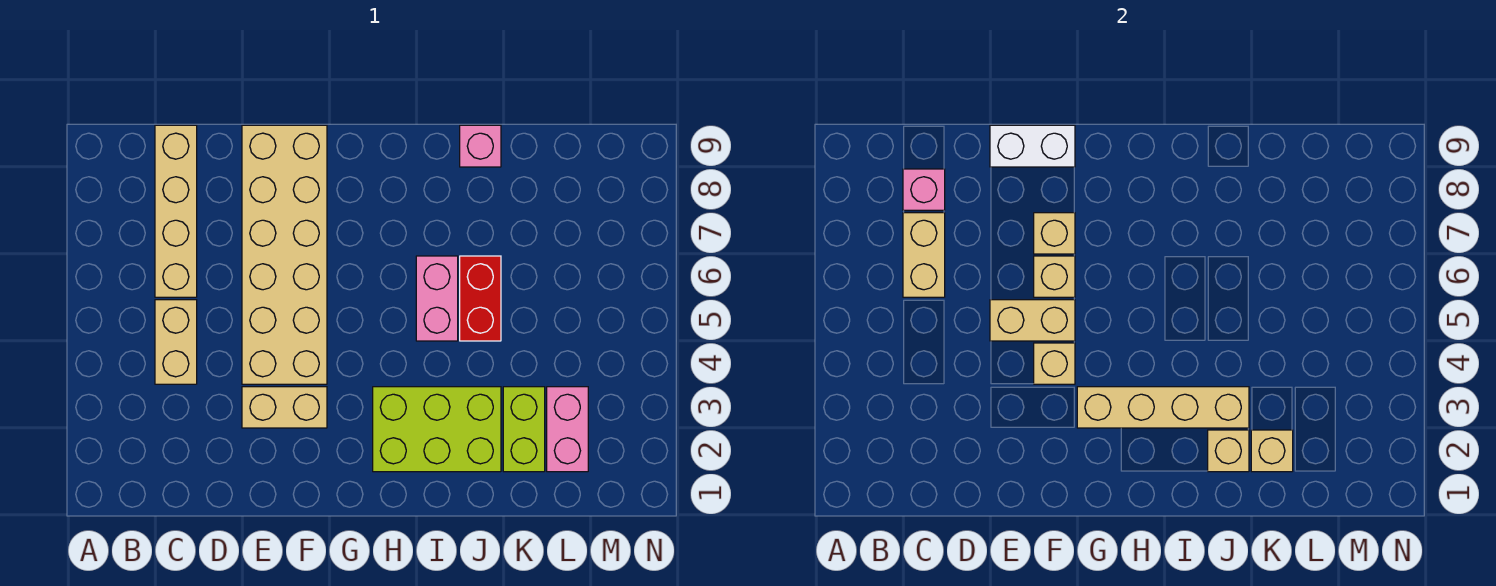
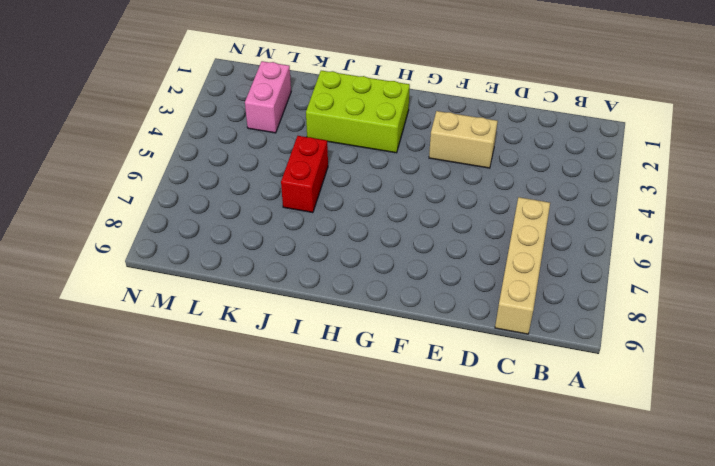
none -> tan brick C4:C5 level 1
none -> tan brick E4:F9 level 1
none -> pink brick I5:I6 level 1

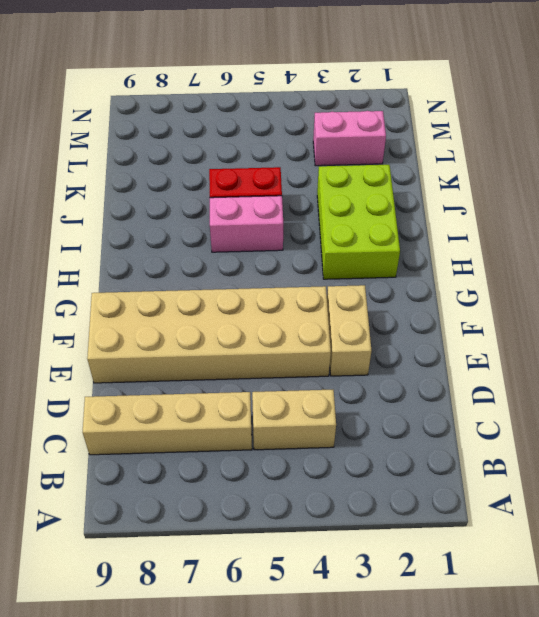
none -> pink brick J9 level 1
none -> lime brick K2:K3 level 1
none -> tan brick C6:C7 level 2

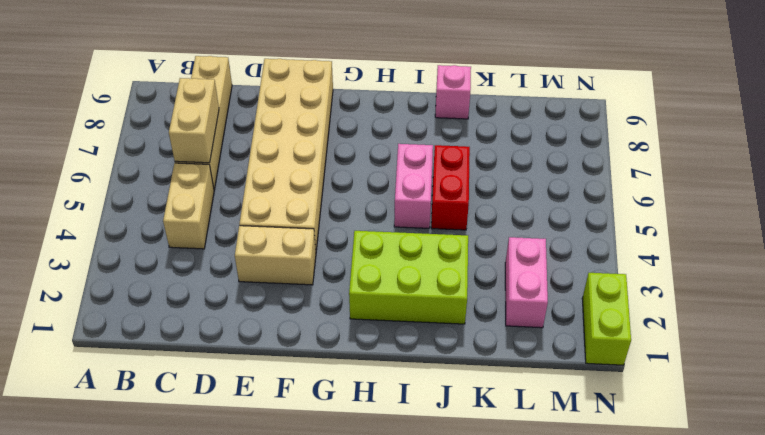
lime brick N1:N2 level 1 -> lime brick K2:K3 level 1
none -> pink brick C8 level 2
none -> tan brick E5:F5 level 2
none -> white brick E9:F9 level 2

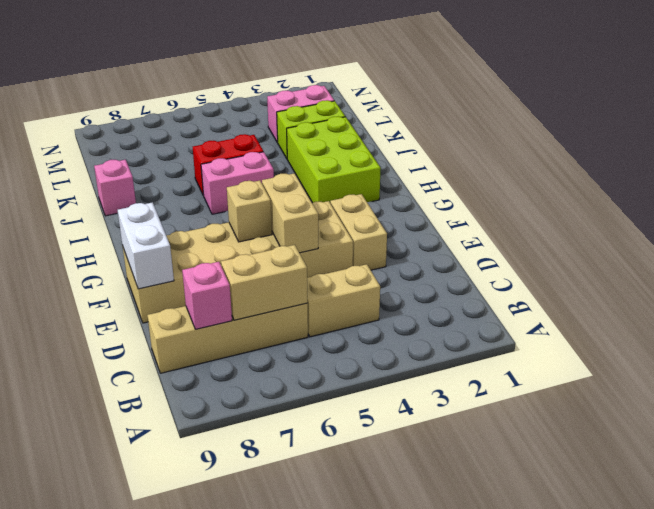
none -> tan brick F4 level 2
none -> tan brick F7 level 2
none -> tan brick G3:J3 level 2

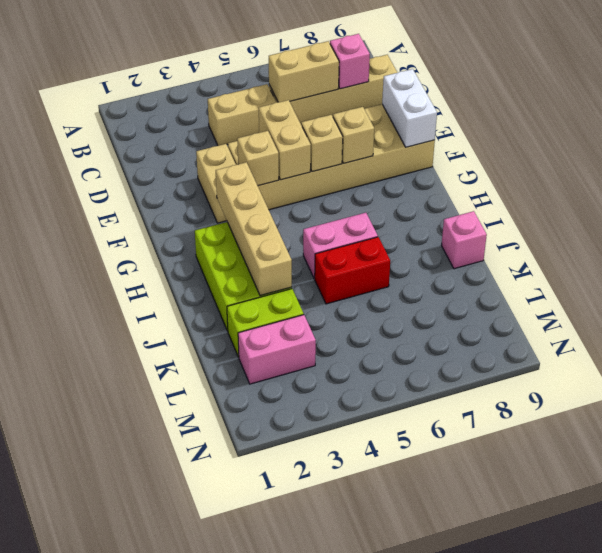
none -> tan brick J2 level 2
none -> tan brick K2 level 2

